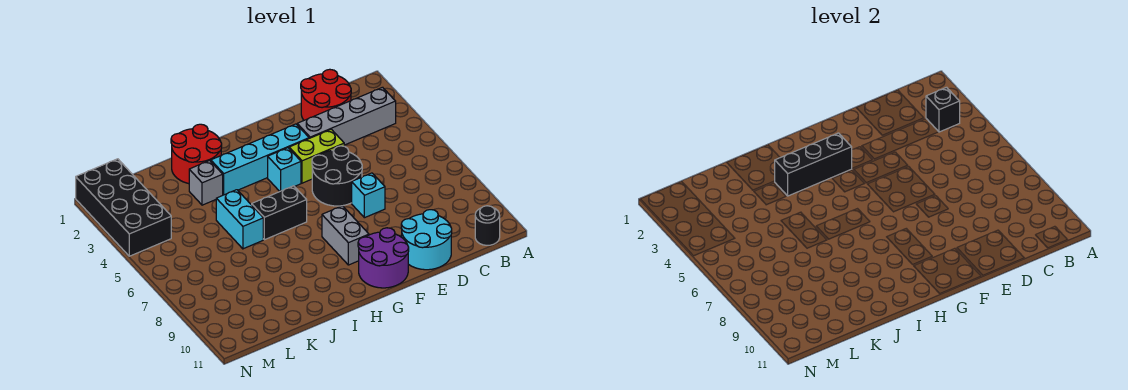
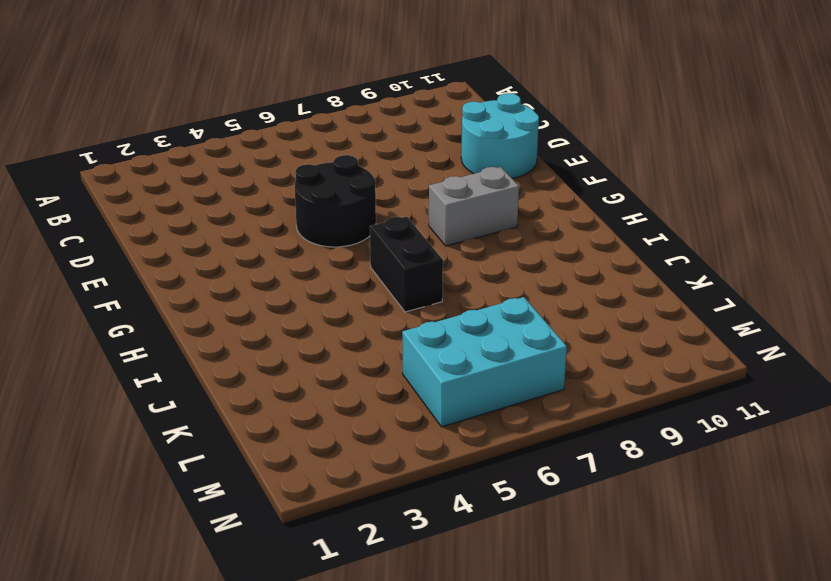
cyan brick L5:M7 level 1 -> none
none -> grey brick B3:E3 level 1
none -> black round brick B11 level 1
none -> red round brick C1:D2 level 1

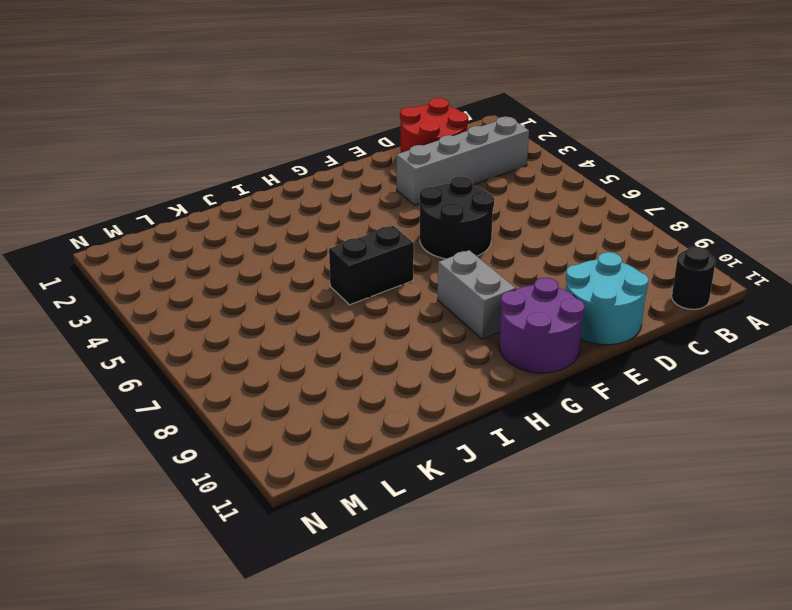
none -> lime brick E4:F4 level 1
none -> cyan brick E7 level 1
none -> cyan brick F3:I3 level 1

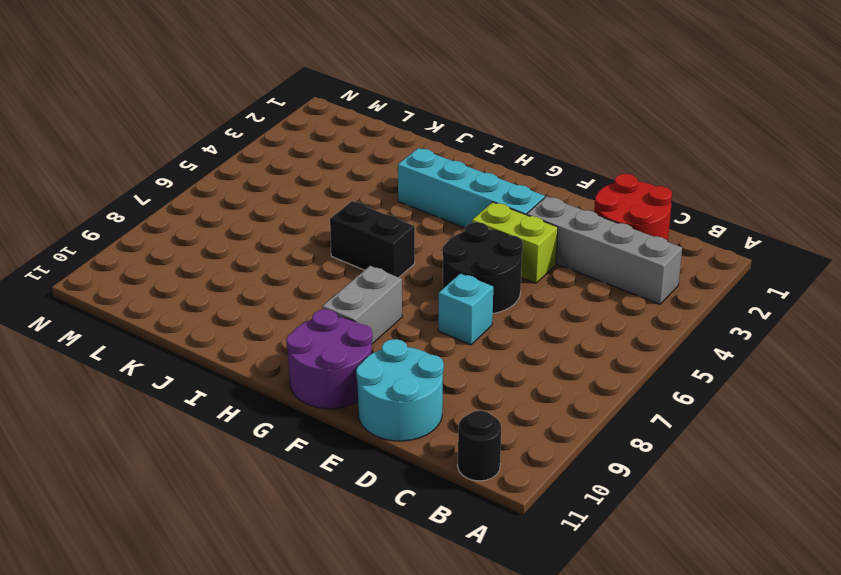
none -> cyan brick G4 level 1
none -> red round brick I1:J2 level 1
none -> grey brick J3 level 1

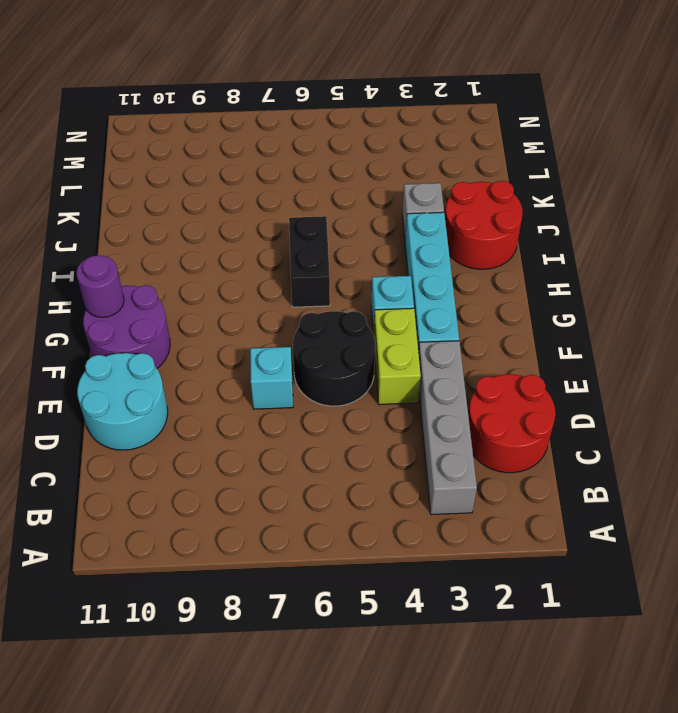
purple round brick G11 level 2 -> none
none -> black round brick B11 level 1
none -> grey brick G8:G9 level 1
none -> cyan brick J5:J6 level 1

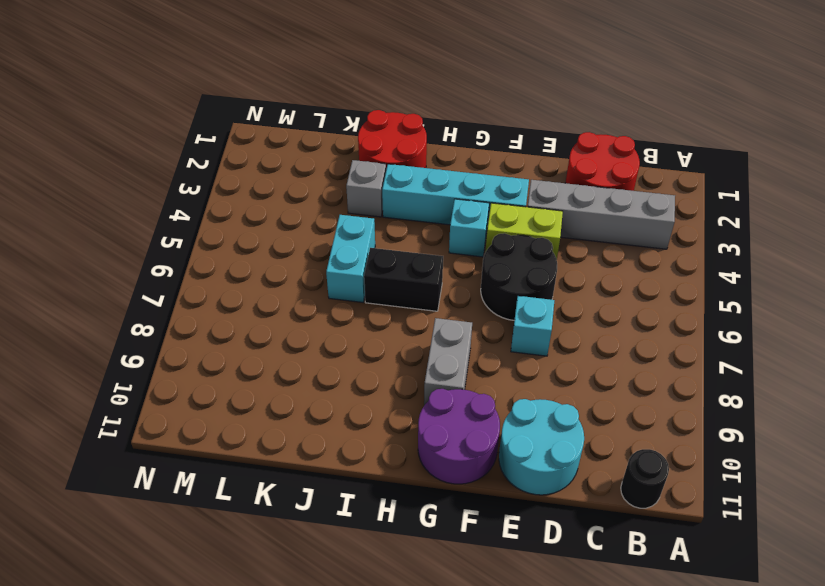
none -> black brick M1:N4 level 1
none -> black brick B3 level 2
none -> black brick G3:I3 level 2

